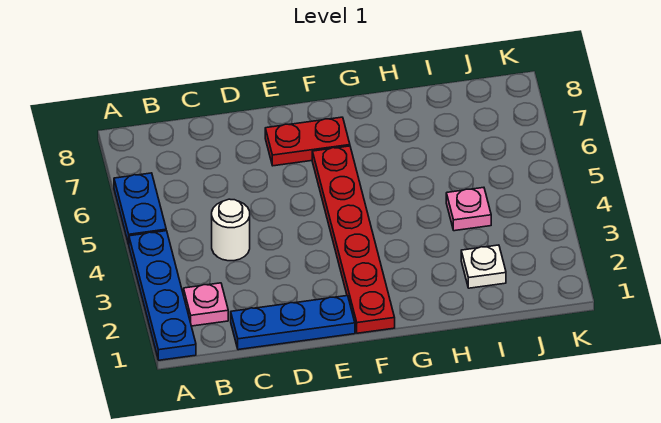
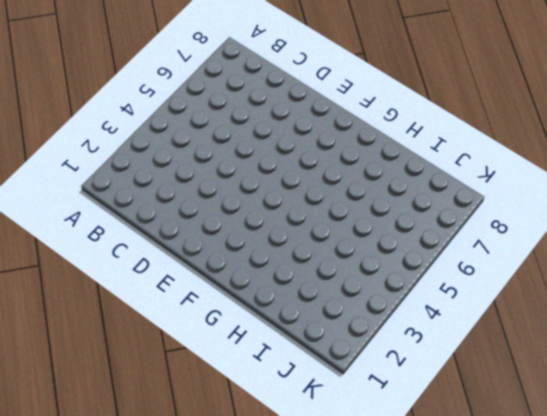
none -> blue plate A1:A4 level 1
none -> blue plate A5:A6 level 1

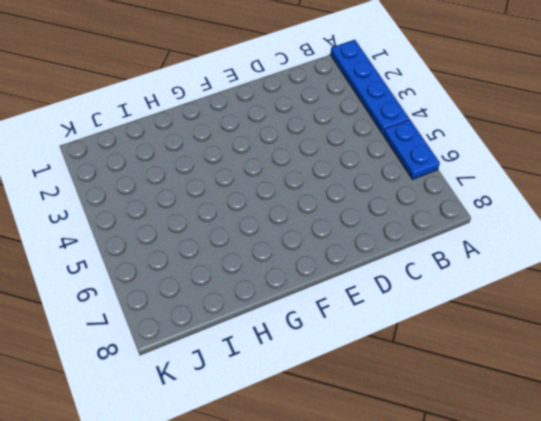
none -> pink plate B2 level 1
none -> blue plate C1:E1 level 1

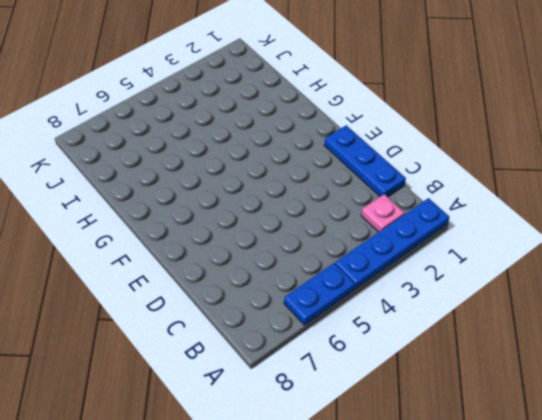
none -> white round brick C4 level 1
none -> red plate E7:F7 level 1

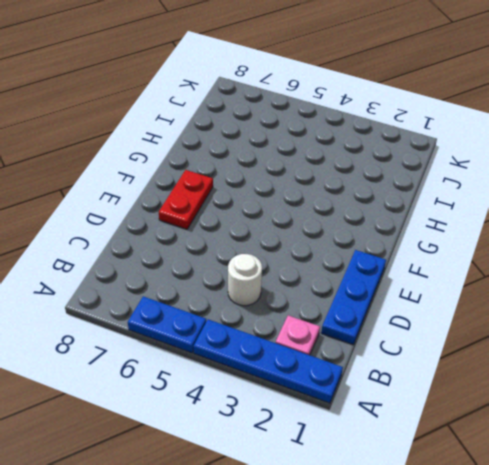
none -> red plate F1:F6 level 1
none -> white plate I2 level 1

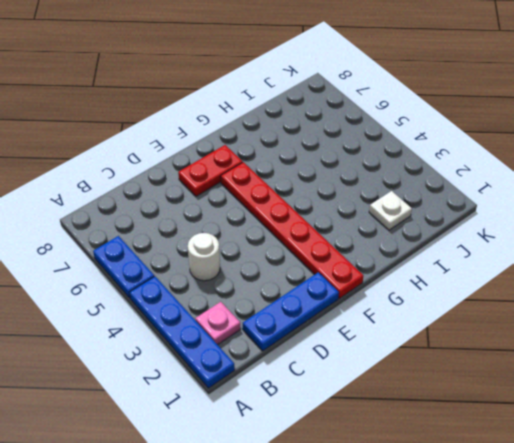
none -> pink plate I4 level 1

